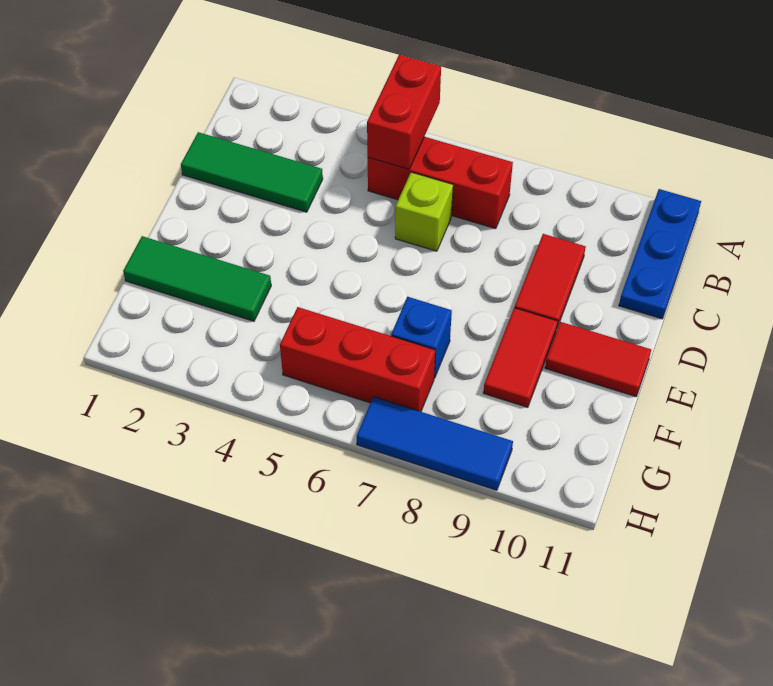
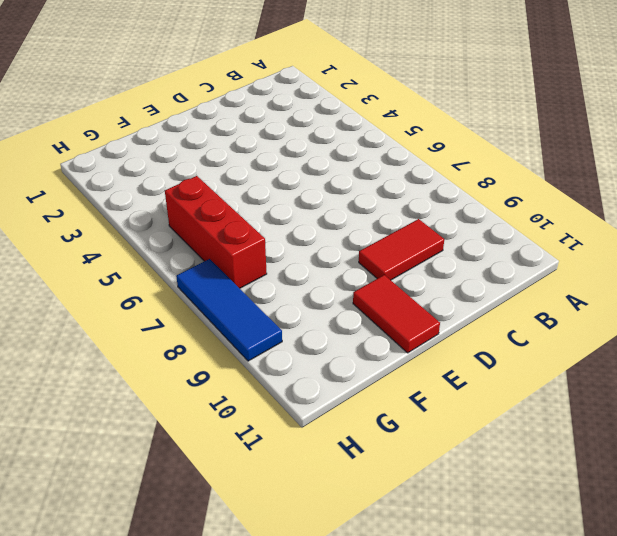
none -> blue plate A11:C11 level 1
none -> red brick B5:B7 level 1
none -> green tile C1:C3 level 1

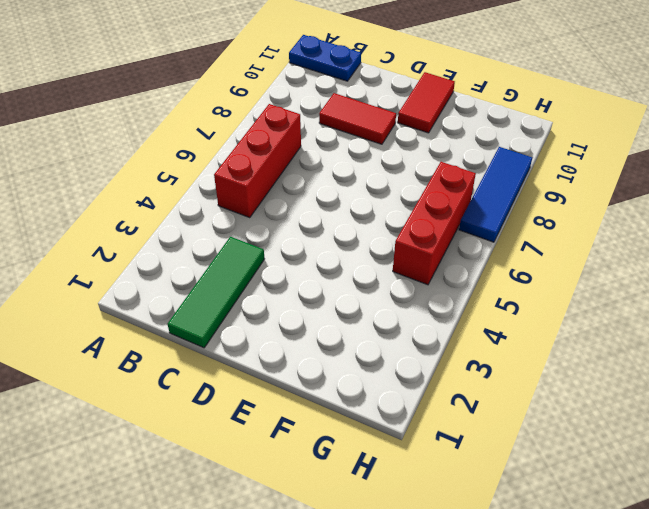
blue plate A11:B11 level 1 -> blue plate A11:C11 level 1
none -> lime brick C6 level 1
none -> red tile E9:F9 level 1
none -> green tile F1:F3 level 1

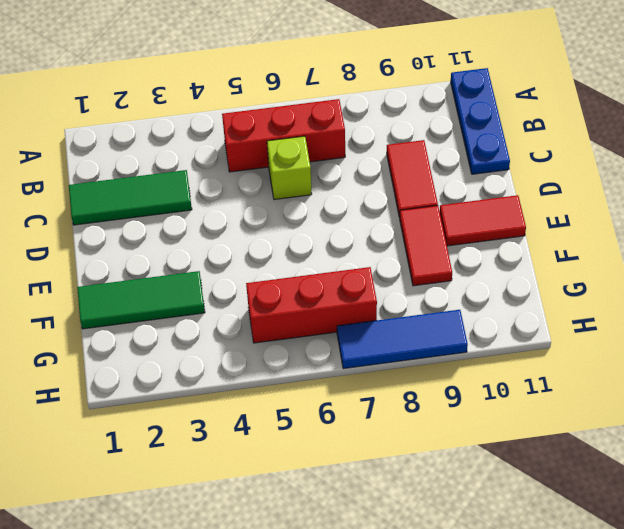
none -> blue brick F7 level 1
none -> red brick A5:B5 level 2

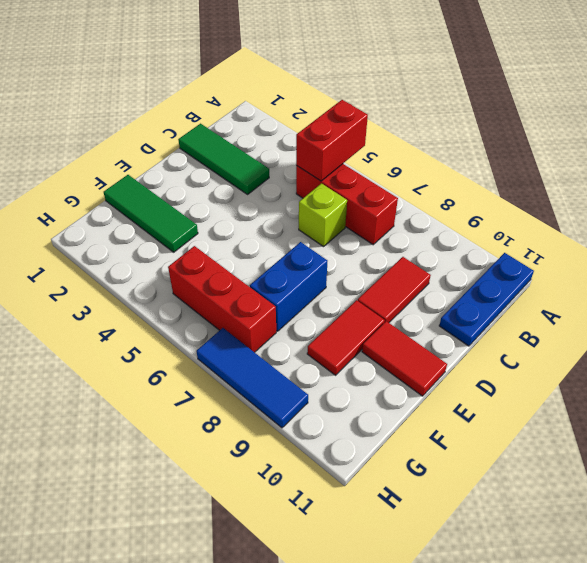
blue brick E7:F7 level 1 -> blue brick F7 level 1

